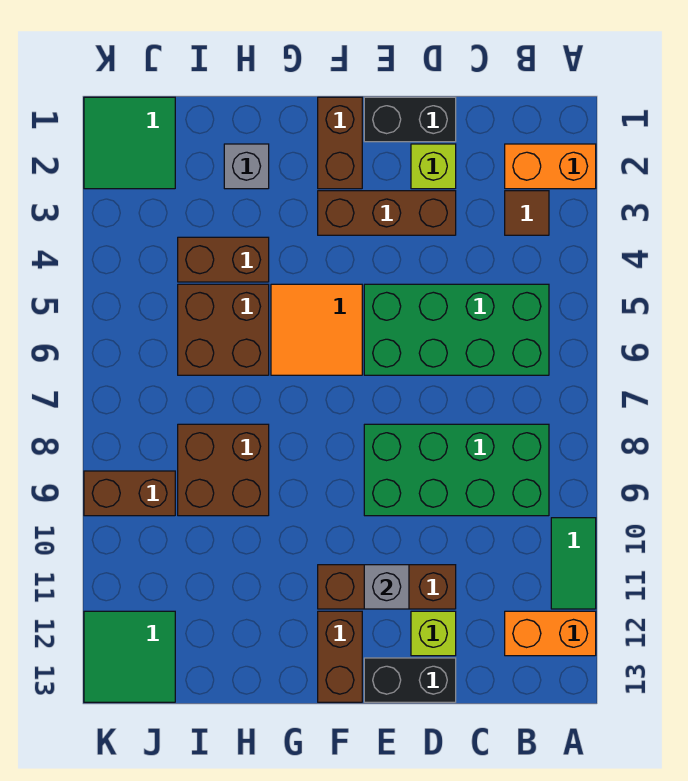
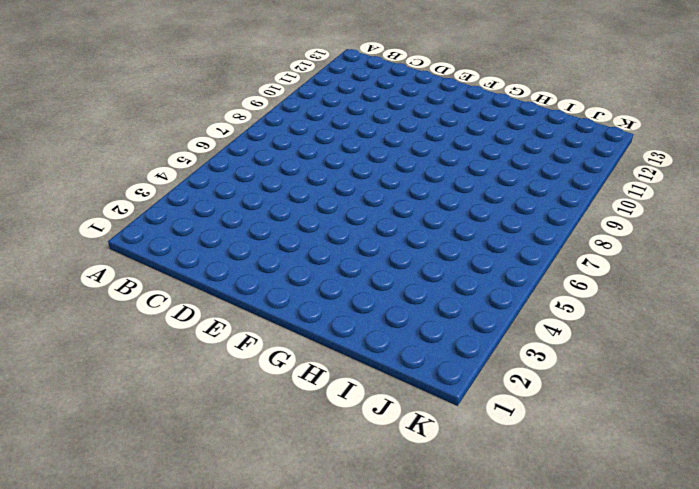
none -> orange brick A2:B2 level 1
none -> green tile A10:A11 level 1
none -> orange brick A12:B12 level 1

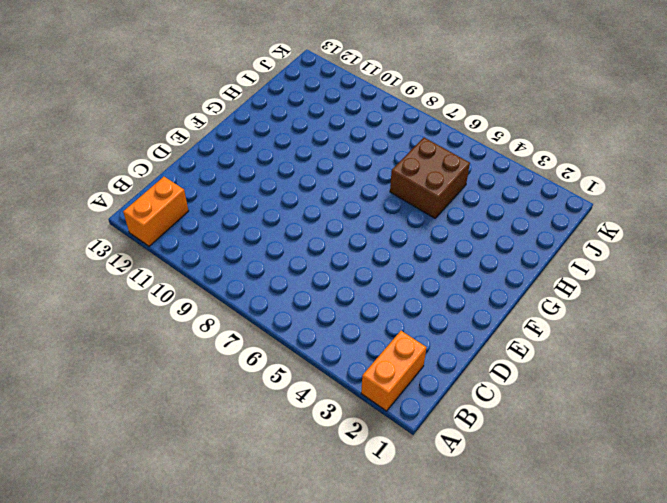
none -> green tile A10:A11 level 1
none -> brown tile B3 level 1
none -> green brick B5:E6 level 1

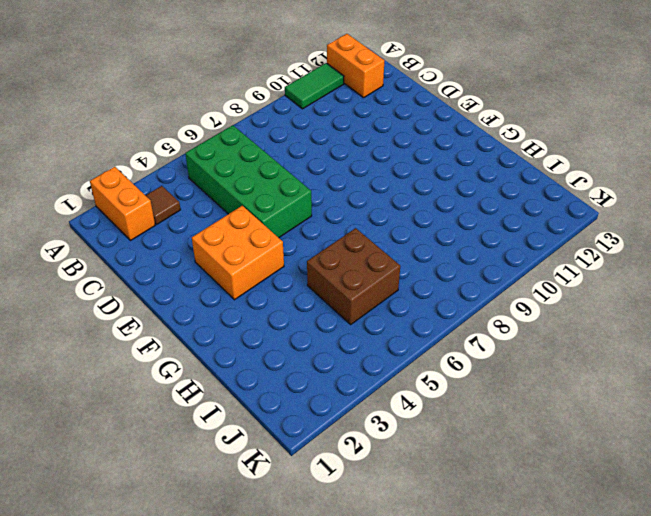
orange brick E3:F4 level 1 -> brown brick D3:F3 level 1
none -> green brick B8:E9 level 1
none -> black brick D1:E1 level 1
none -> lime brick D2 level 1

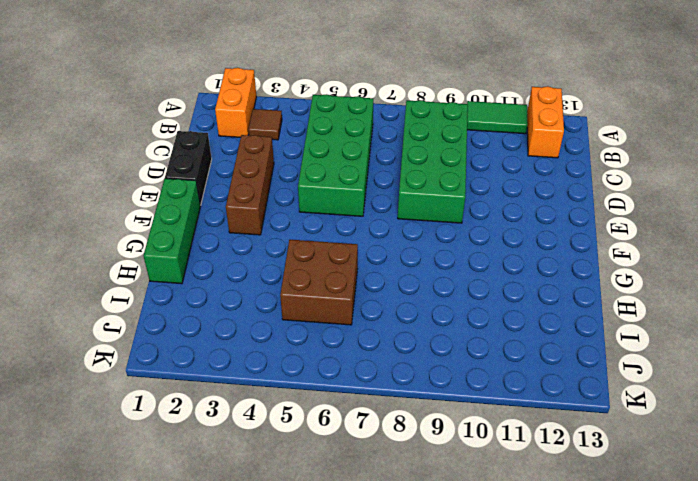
green brick F1:H1 level 1 -> brown brick F1:F2 level 1
none -> lime brick D2 level 1
none -> brown brick D11:F11 level 1
none -> lime brick D12 level 1

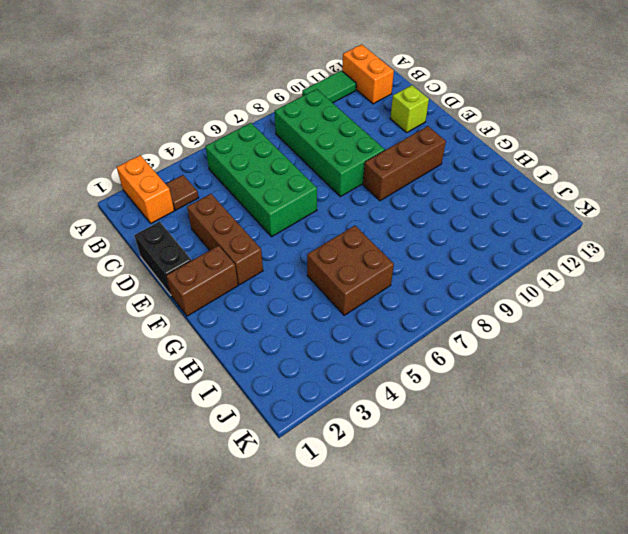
brown brick F9:F11 level 1 -> brown brick D11:F11 level 1
none -> lime brick D2 level 1
none -> black brick D13:E13 level 1
none -> orange tile F5:G6 level 1

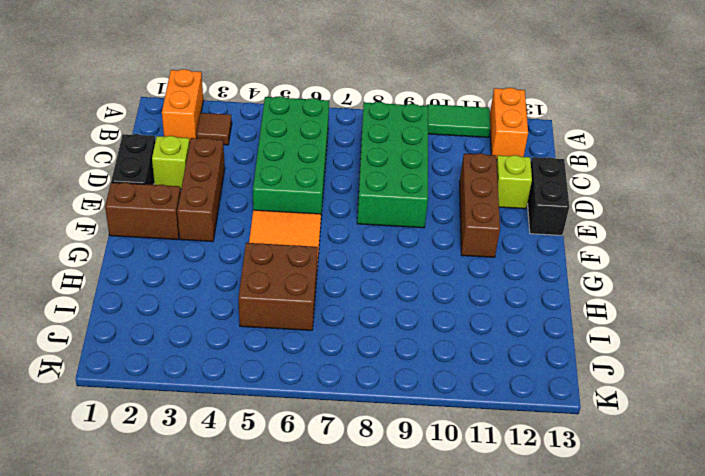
none -> brown brick F12:F13 level 1
none -> grey brick H2 level 1
none -> brown brick H4:I4 level 1

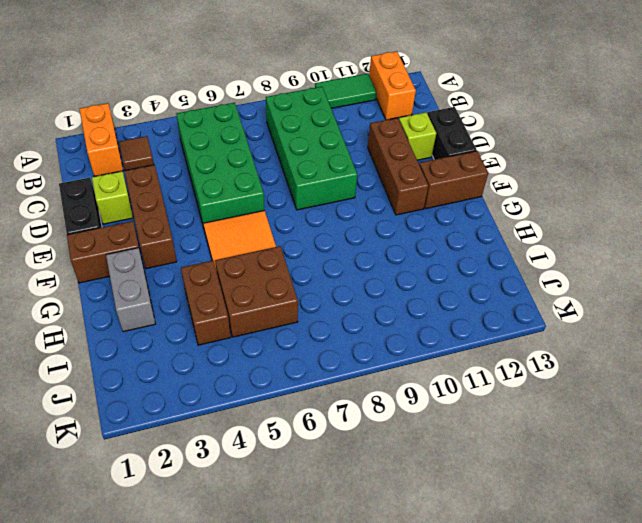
grey brick G2:H2 level 1 -> grey brick H2 level 1
none -> brown brick H8:I9 level 1
none -> green tile J1:K2 level 1
none -> brown brick J9:K9 level 1

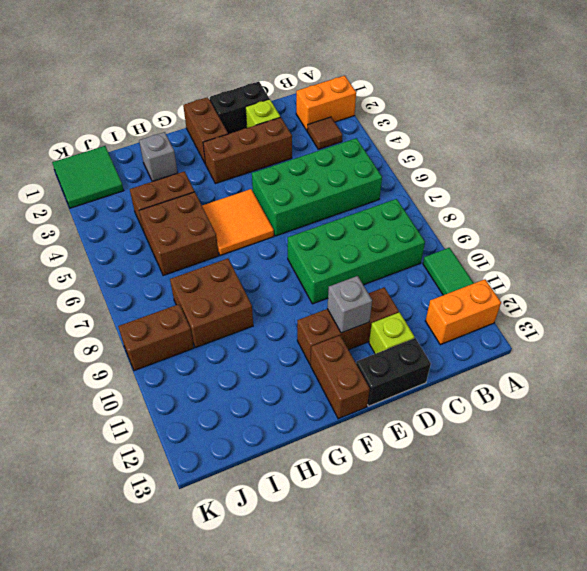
none -> green tile J12:K13 level 1

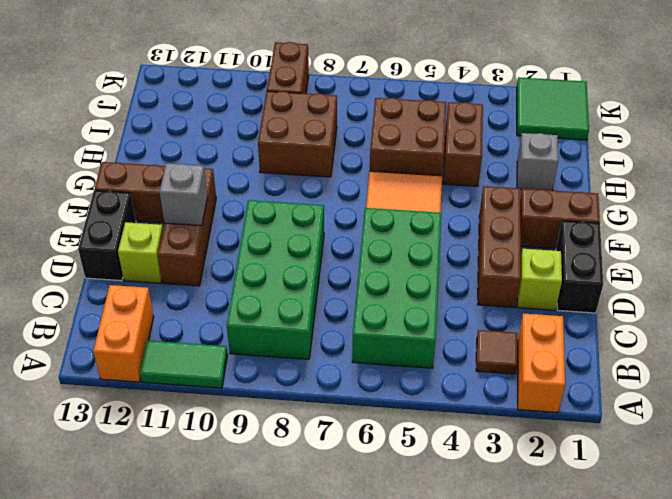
none -> green tile J12:K13 level 1

